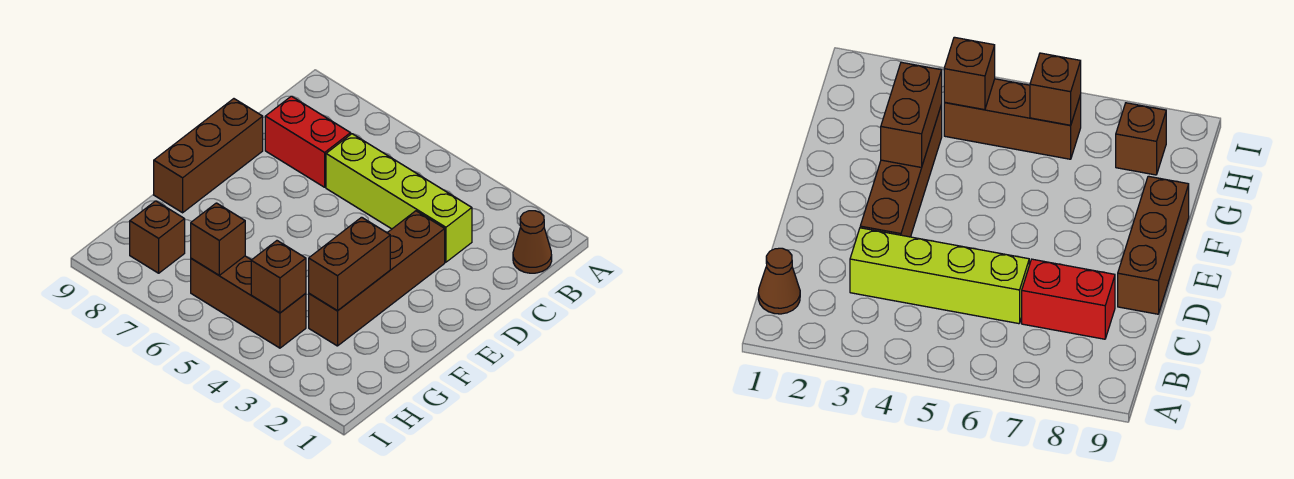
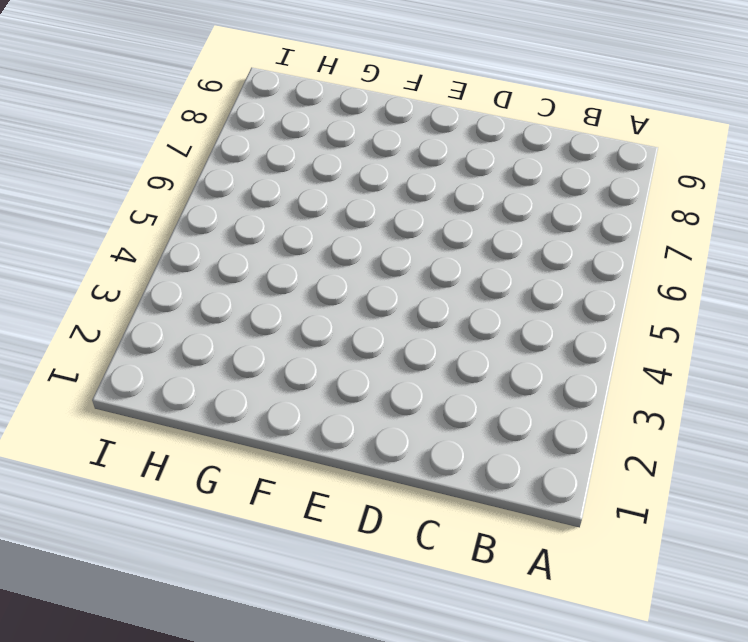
none -> brown cone B1 level 1
none -> lime brick C3:C6 level 1

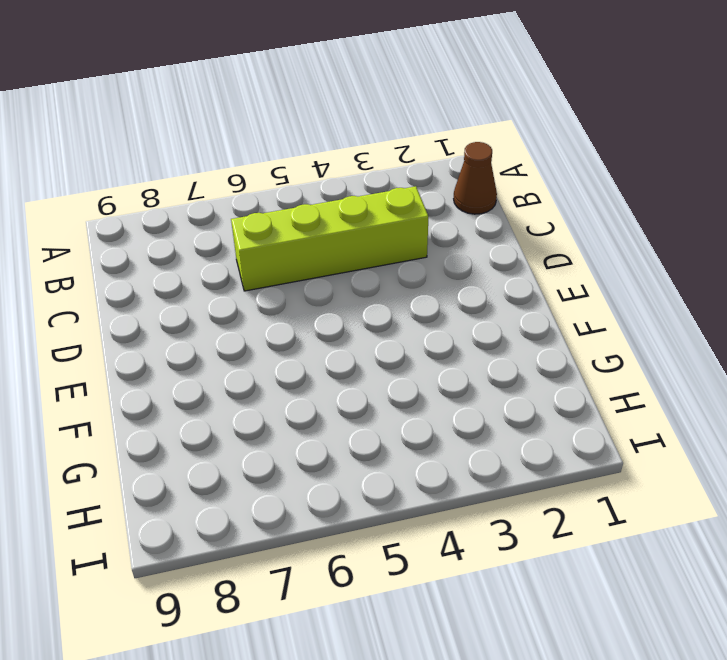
none -> red brick C7:C8 level 1
none -> brown brick D3:G3 level 1

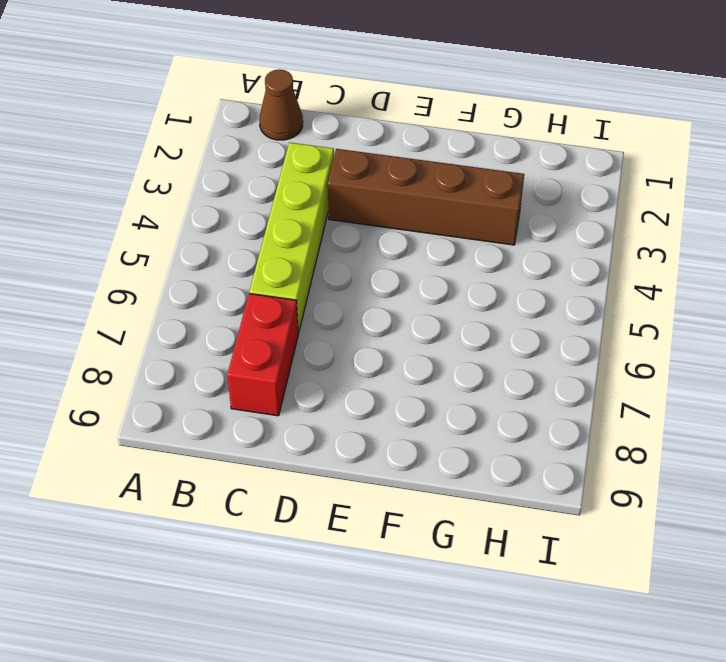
none -> brown brick D9:F9 level 1
none -> brown brick H4:H6 level 1

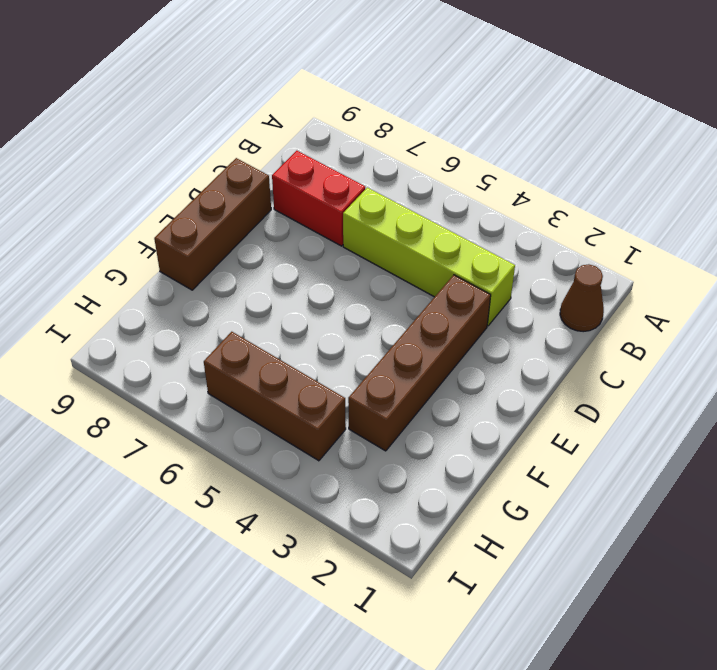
none -> brown brick H8 level 1
none -> brown brick F3:G3 level 2

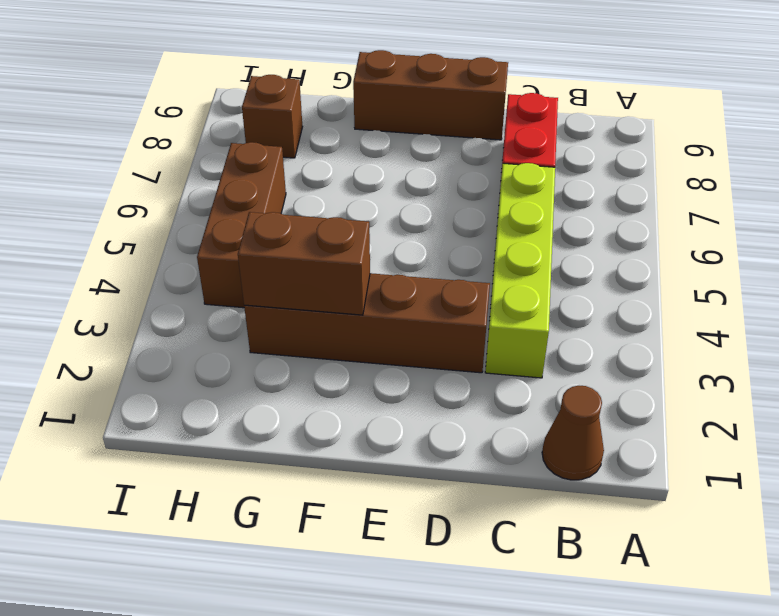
none -> brown brick H4 level 2
none -> brown brick H6 level 2

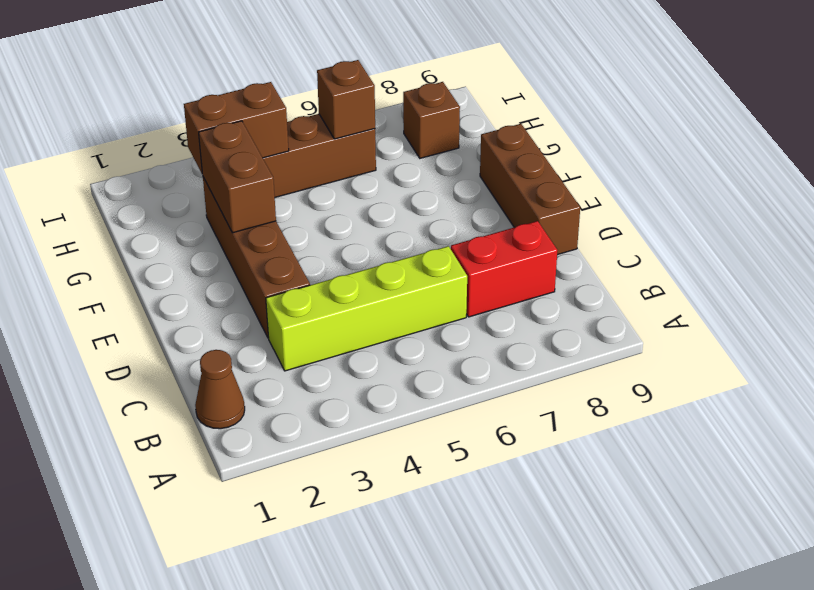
brown brick H3:H4 level 2 -> brown brick H4 level 2

